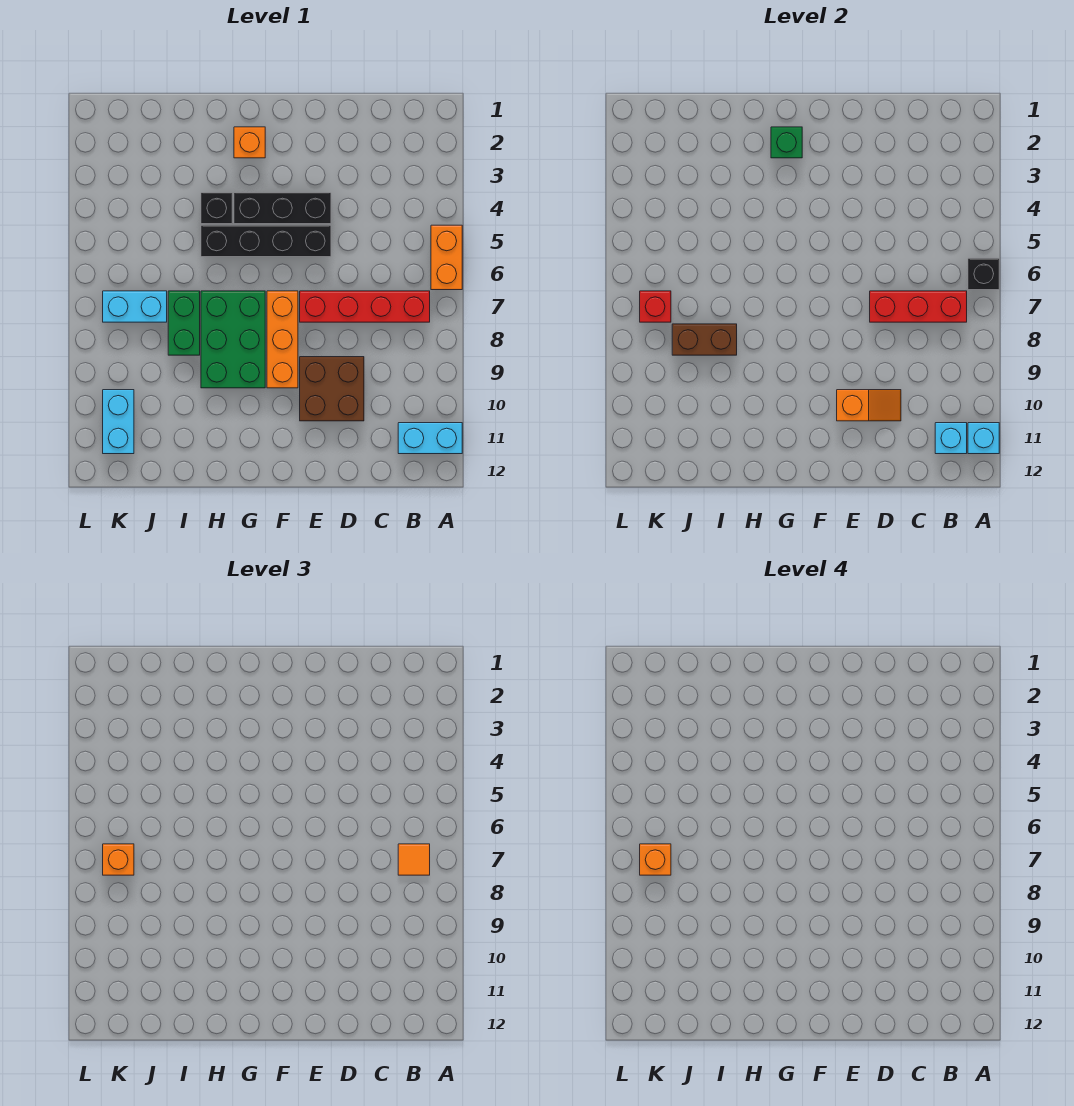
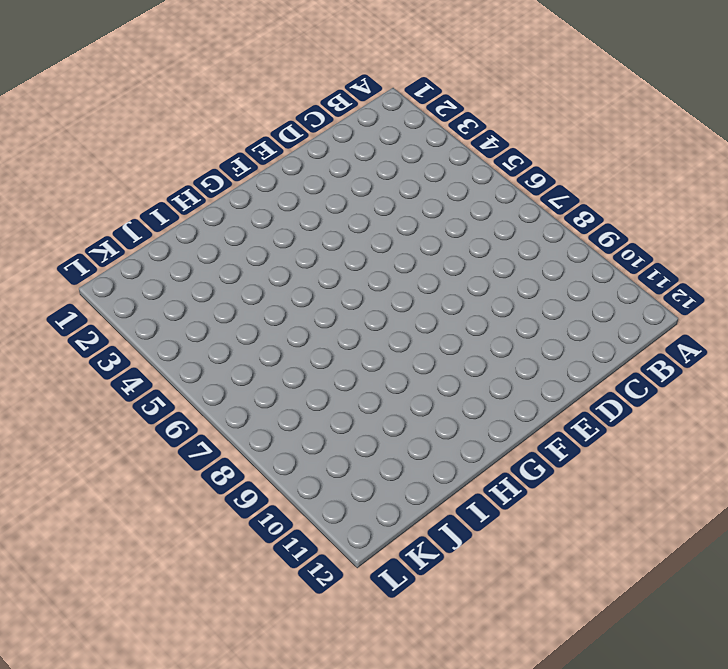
none -> orange brick A5:A6 level 1
none -> cyan brick A11:B11 level 1
none -> red brick B7:E7 level 1

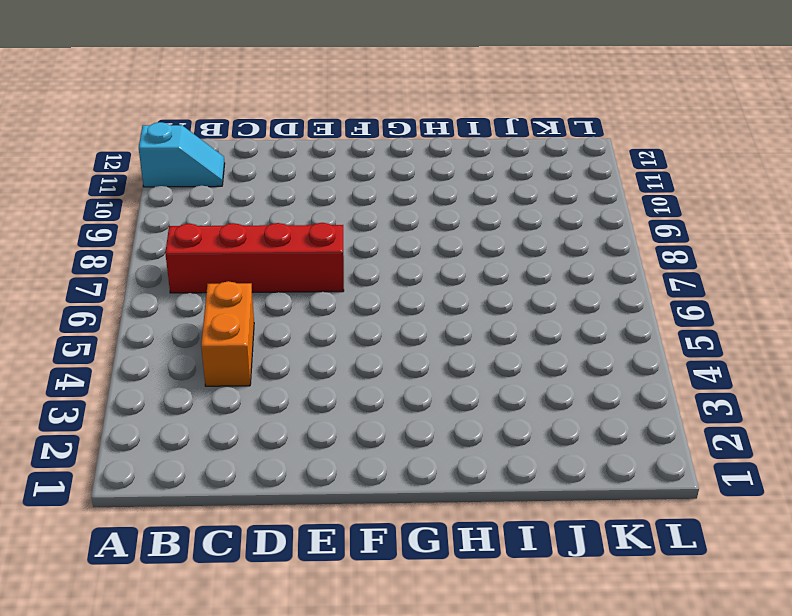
cyan slope A11:B11 level 1 top A -> cyan brick A11:B11 level 1
orange brick C4:C5 level 1 -> orange brick A5:A6 level 1
none -> brown brick D9:E10 level 1
none -> black brick E4:G4 level 1
none -> black brick E5:H5 level 1

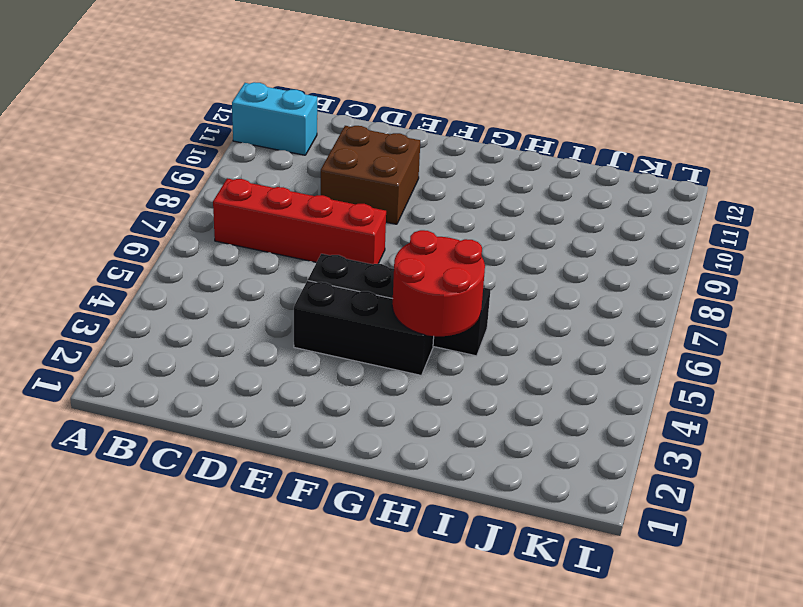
red round brick G4:H5 level 2 -> none
none -> orange brick A5:A6 level 1
none -> orange brick F7:F9 level 1
none -> orange brick G2 level 1

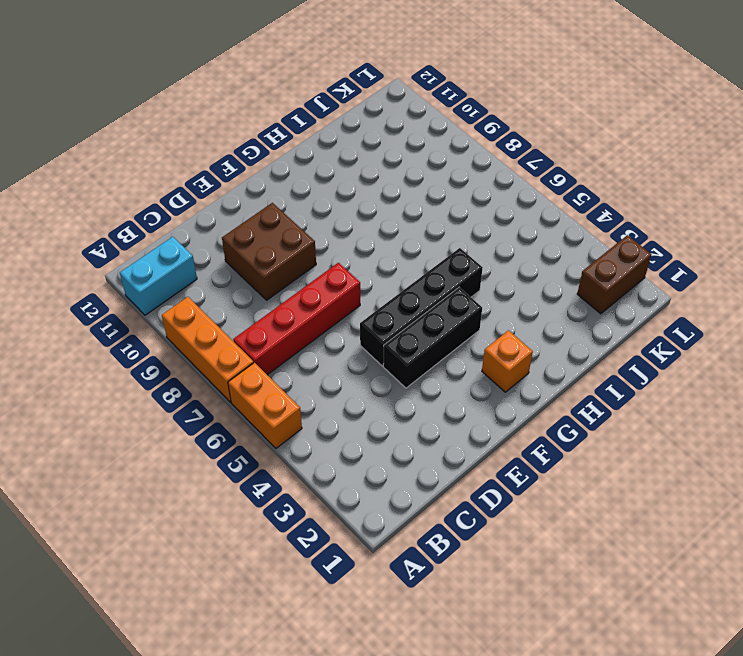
orange brick A7:A9 level 1 -> orange brick F7:F9 level 1
brown brick K2:L2 level 1 -> brown brick I8:J8 level 2
none -> green brick G7:H9 level 1
none -> black brick H4 level 1
none -> green brick I7:I8 level 1

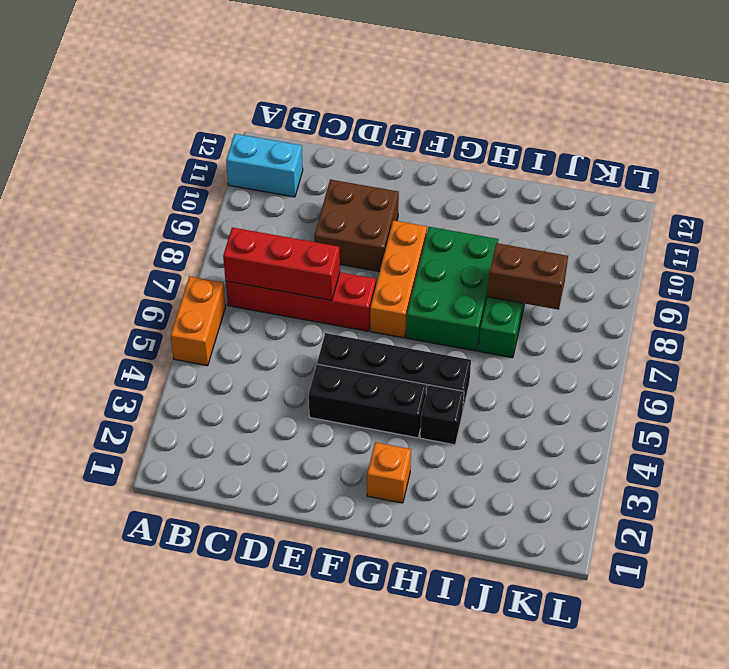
none -> cyan brick J7:K7 level 1
none -> cyan brick K10:K11 level 1
none -> black brick A6 level 2

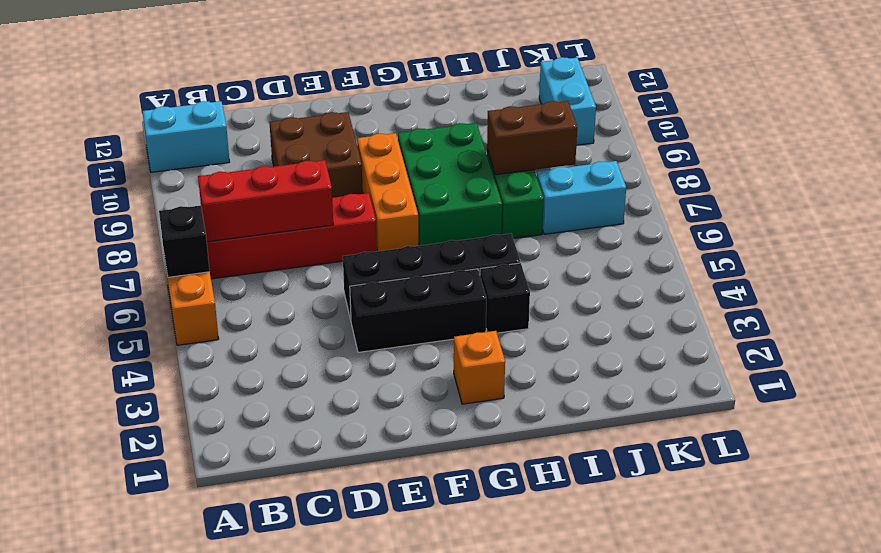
none -> cyan brick A11 level 2
none -> cyan brick B11 level 2
none -> orange slope D10:E10 level 2 top E

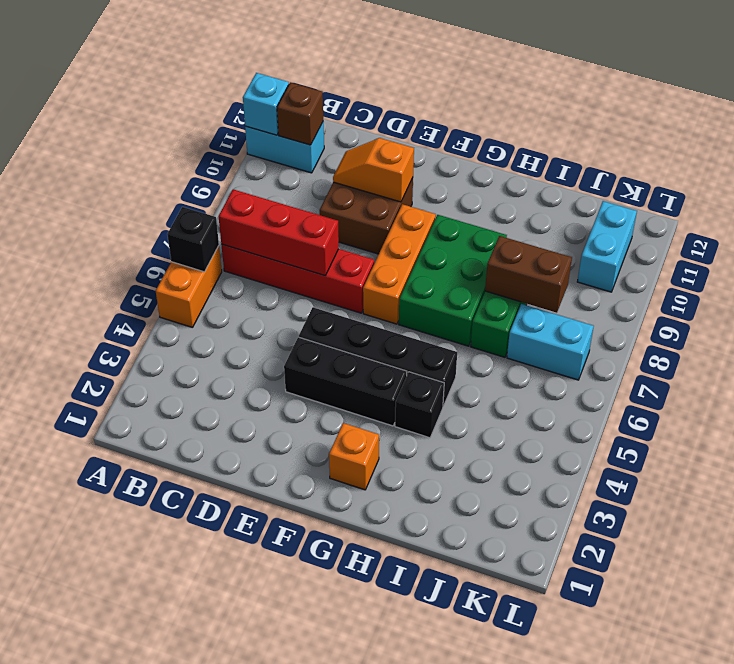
brown brick B11 level 2 -> cyan brick B11 level 2
none -> green brick G2 level 2
none -> red brick K7 level 2
none -> orange tile B7 level 3

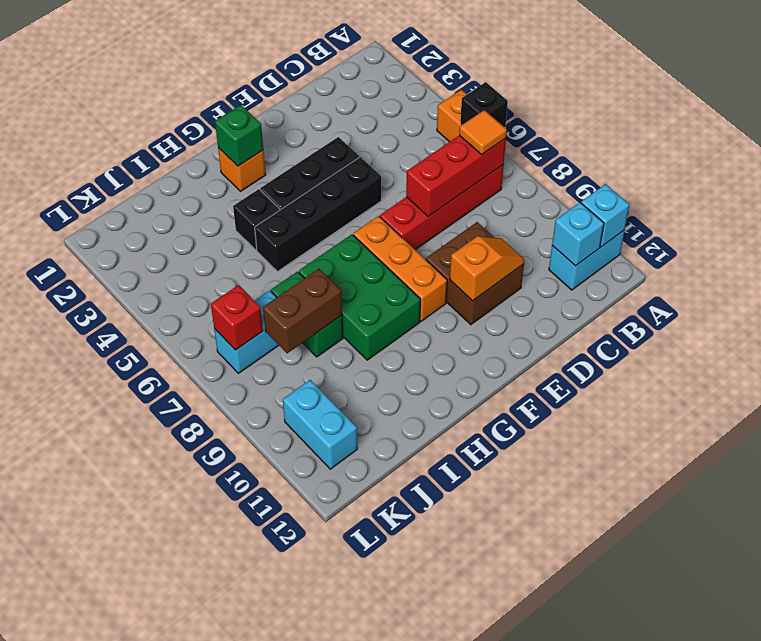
none -> orange brick K7 level 3
none -> orange brick K7 level 4

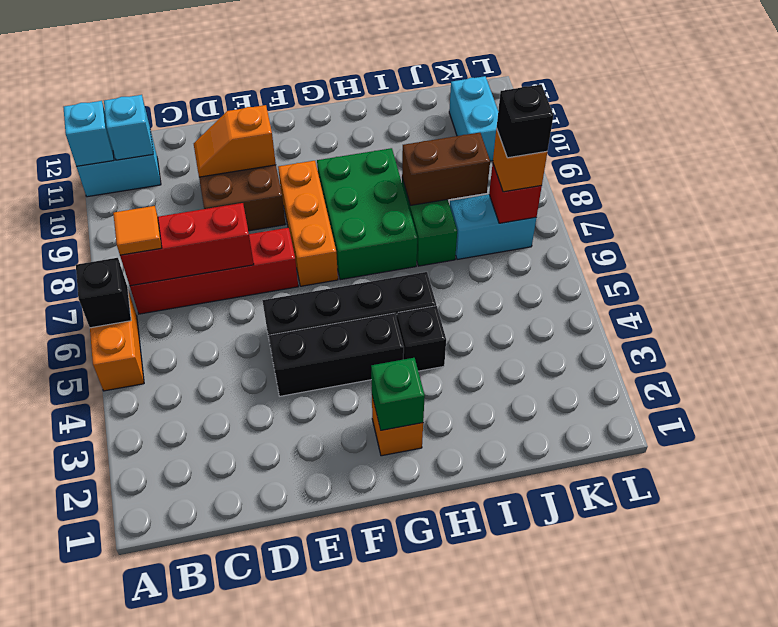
black brick K7 level 4 -> orange brick K7 level 4

